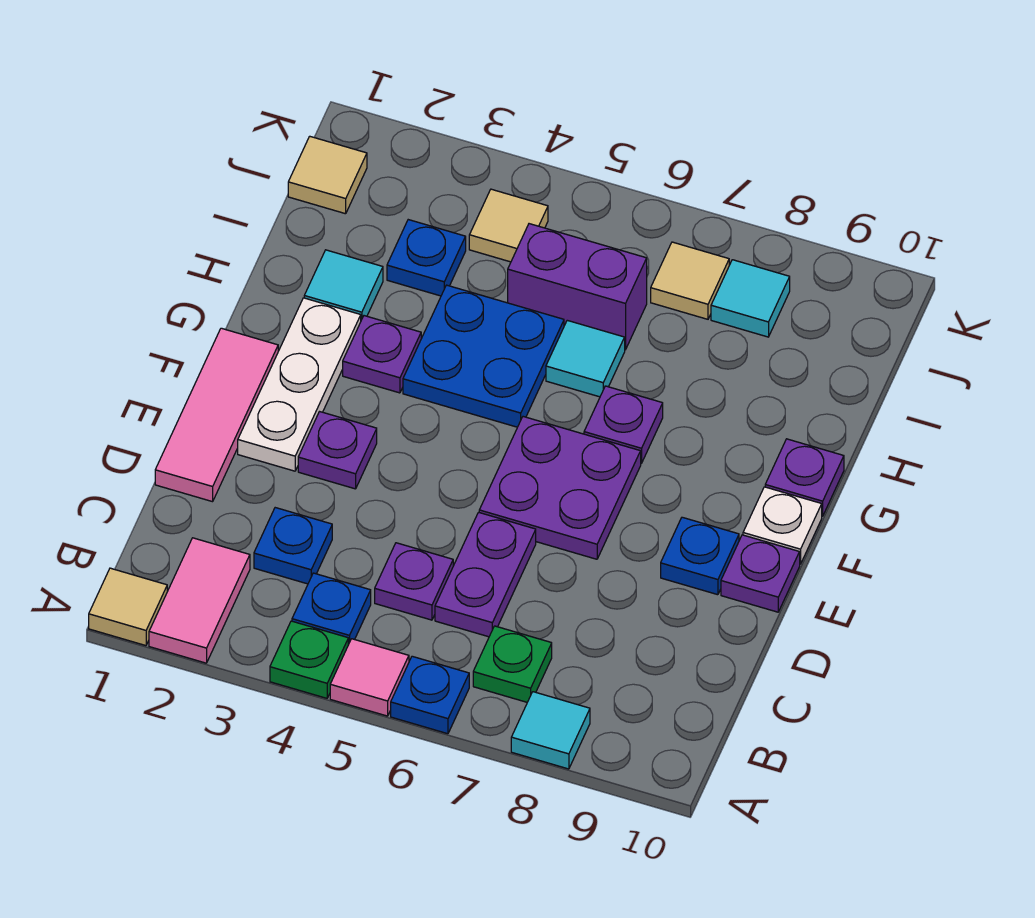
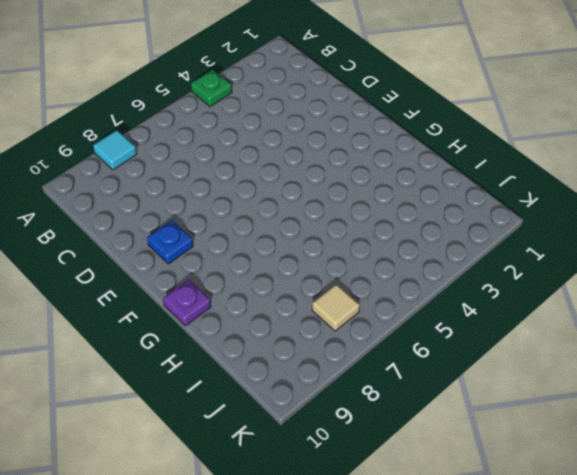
none -> tan tile A1 level 1
none -> pink tile A2:B2 level 1
none -> pink tile A5 level 1
none -> blue plate A6 level 1

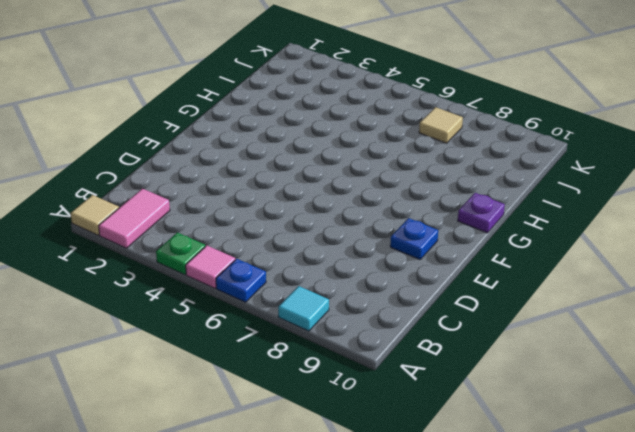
none -> blue plate B4 level 1
none -> green plate B7 level 1
none -> blue plate C3 level 1
none -> purple plate C5 level 1

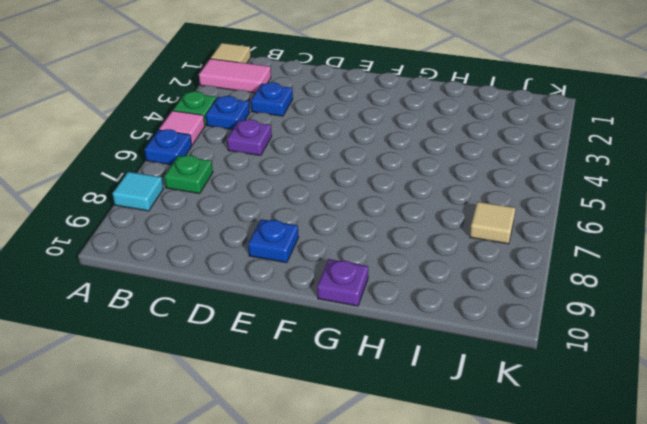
none -> purple plate C6:D6 level 1
none -> pink tile D1:F1 level 1
none -> white plate E2:G2 level 1
none -> purple plate E3 level 1

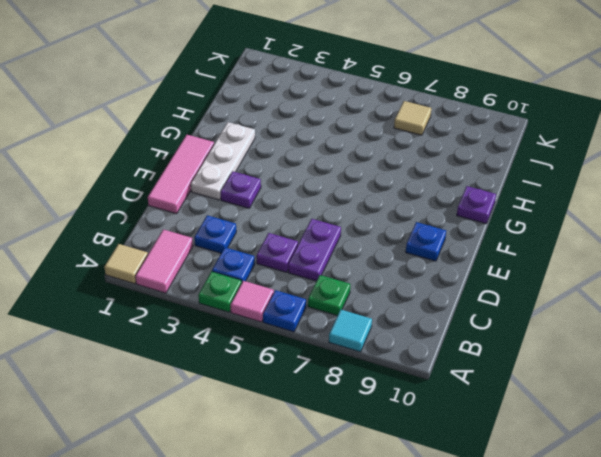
none -> purple plate E6:F7 level 1
none -> purple plate E10 level 1
none -> white plate F10 level 1
none -> purple plate G3 level 1

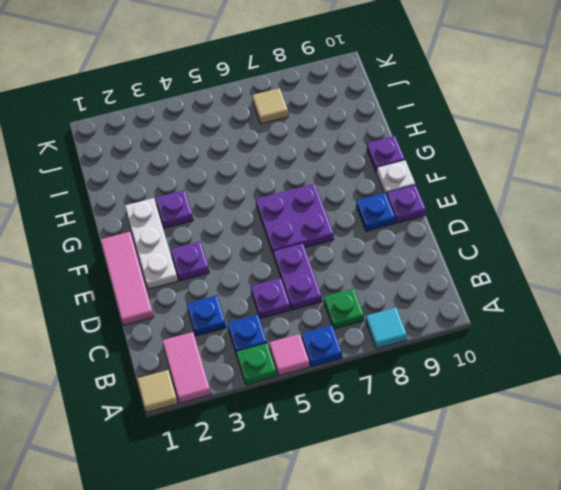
none -> blue plate G4:H5 level 1
none -> purple plate G7 level 1
none -> cyan tile H2 level 1
none -> cyan tile H6 level 1

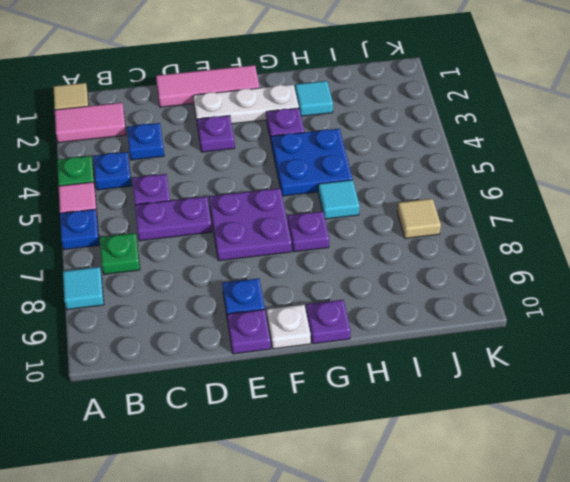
none -> blue plate I3 level 1
none -> purple brick I5:I6 level 1
none -> tan tile J1 level 1
none -> tan tile J4 level 1

